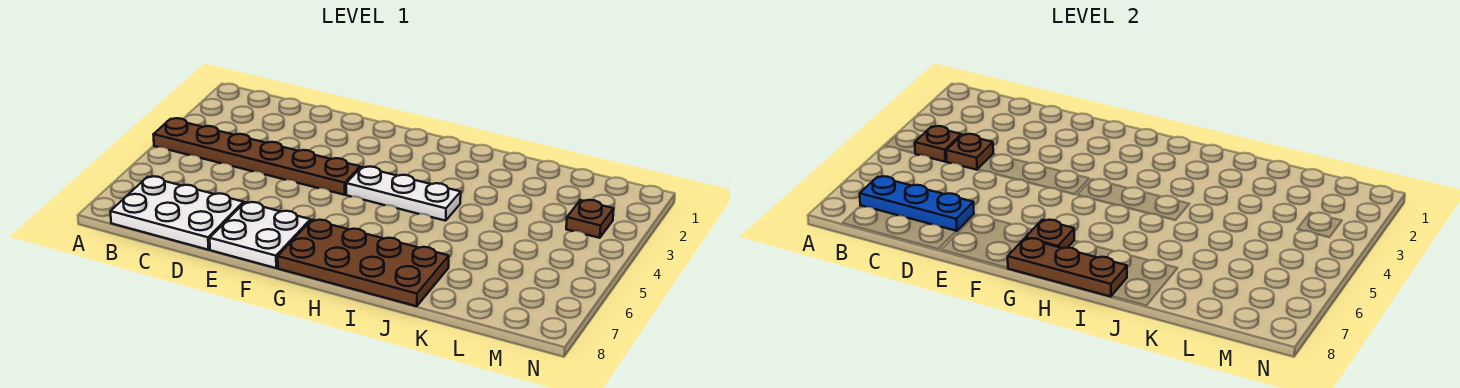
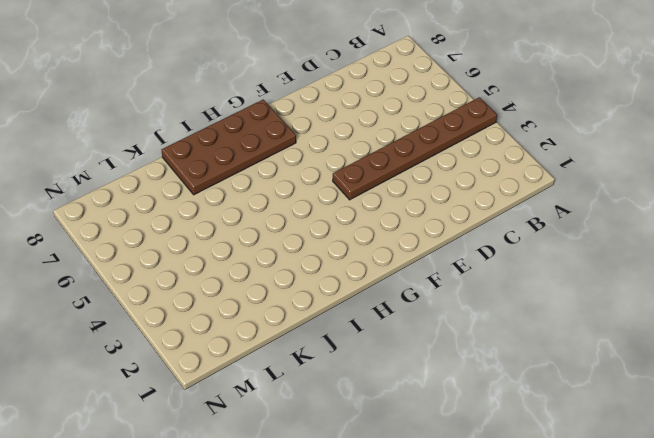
none -> white plate B7:D8 level 1
none -> white plate E7:F8 level 1

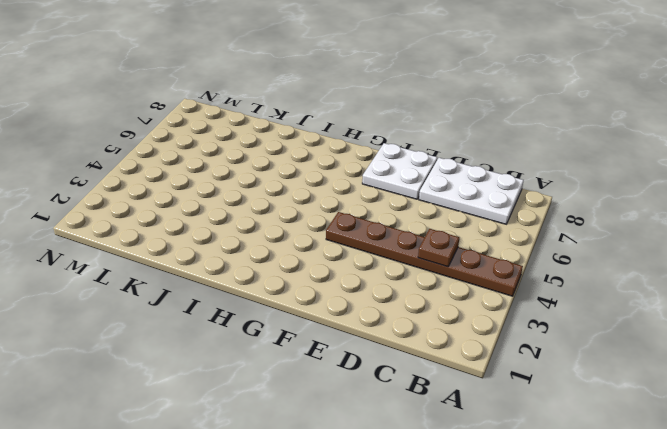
none -> white plate G4:I4 level 1
none -> brown plate G7:J8 level 1

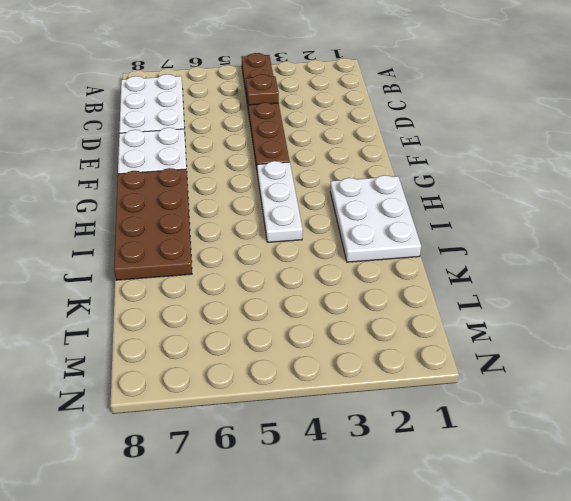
white plate H1:J2 level 1 -> none
none -> brown plate M3 level 1
none -> brown plate B4 level 2

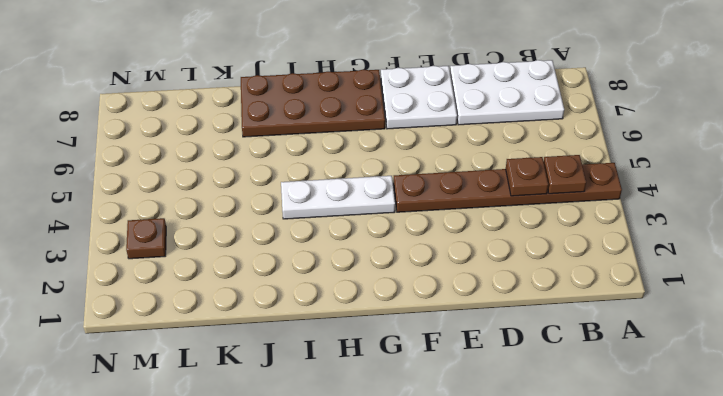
none -> blue plate B7:D7 level 2
none -> brown plate G7 level 2

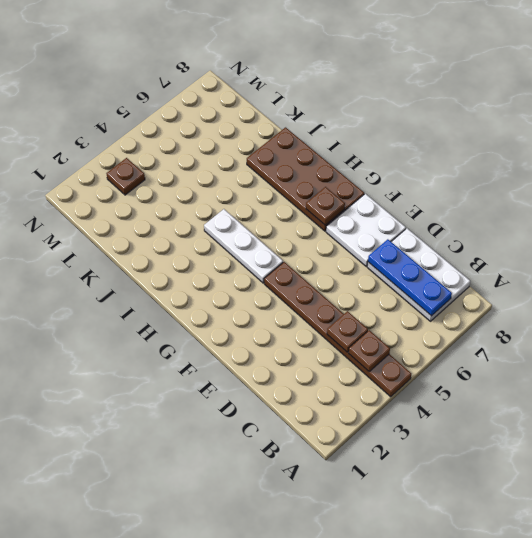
none -> brown plate G8:I8 level 2

